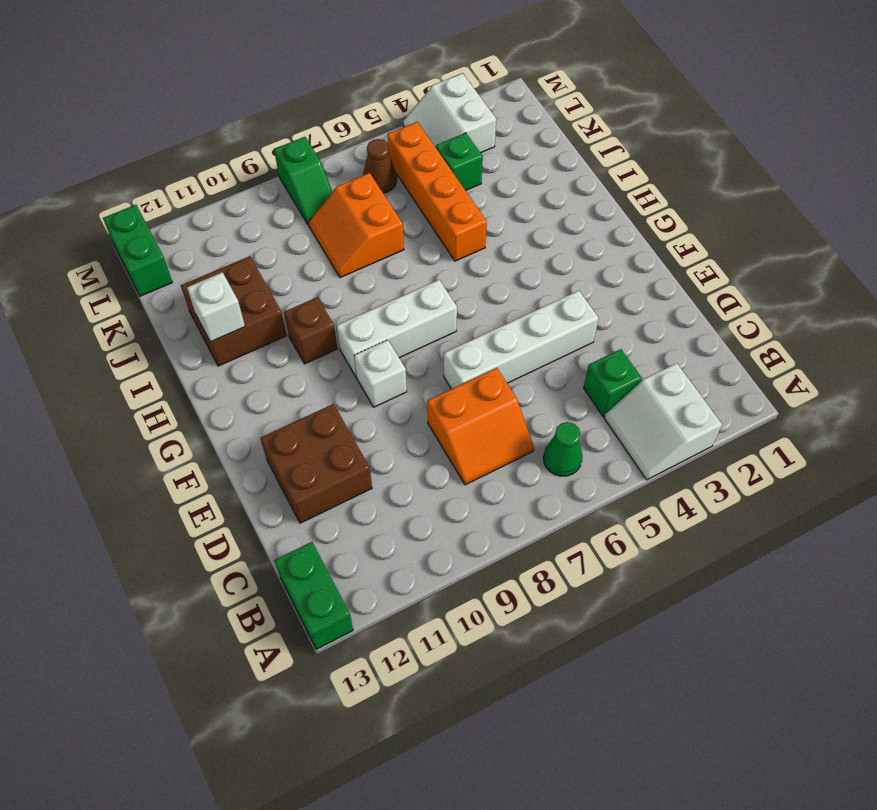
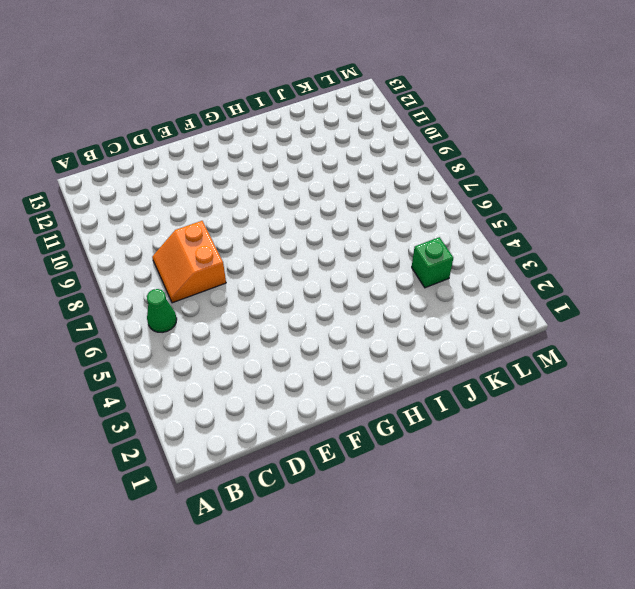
none -> white slope A3:B4 level 1 top 3
none -> green brick A13:B13 level 1
none -> green brick C4 level 1

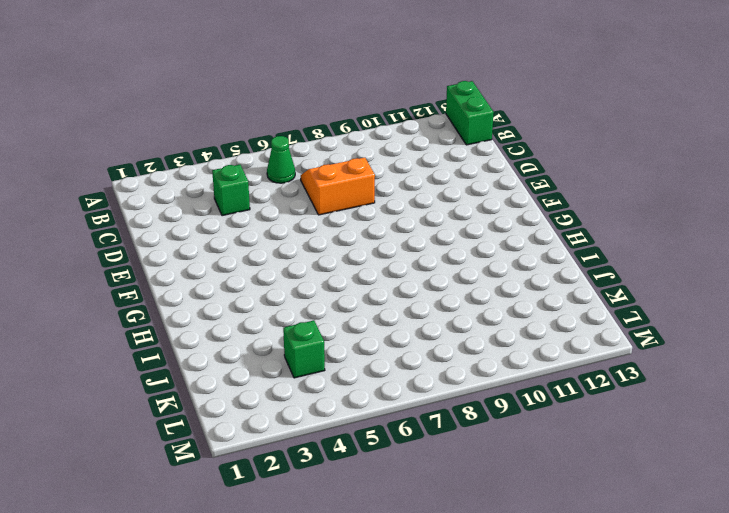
none -> white slope A3:B4 level 1 top 3
none -> brown brick D11:E12 level 1
none -> white brick E4:E7 level 1

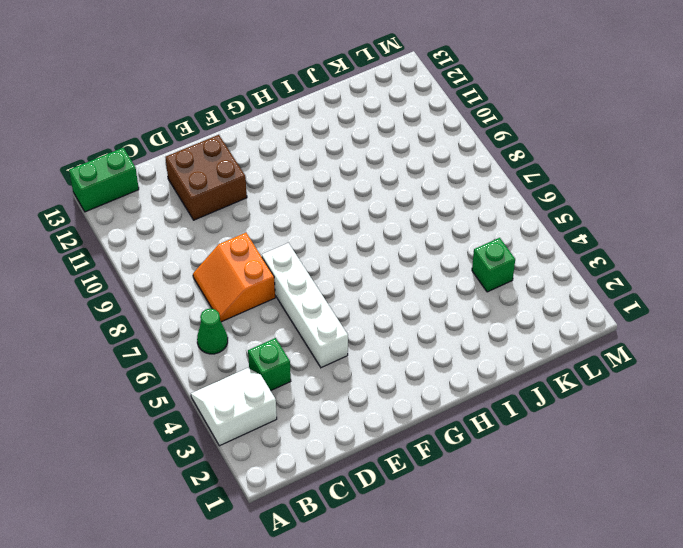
none -> white brick F9 level 1
none -> white brick G7:G9 level 1
none -> brown brick H10 level 1

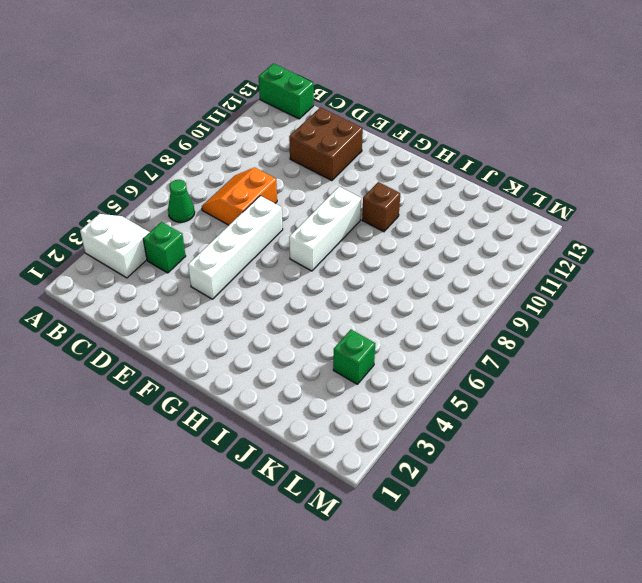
none -> white brick F9 level 1
none -> orange brick I5:L5 level 1
none -> brown brick I11:J12 level 1

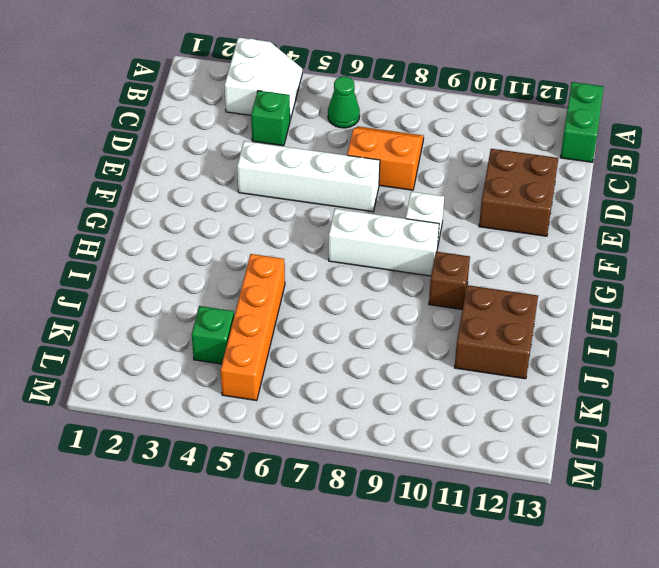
none -> orange slope J7:K8 level 1 top 7
none -> white slope L3:M4 level 1 top 3
none -> brown cone L6 level 1

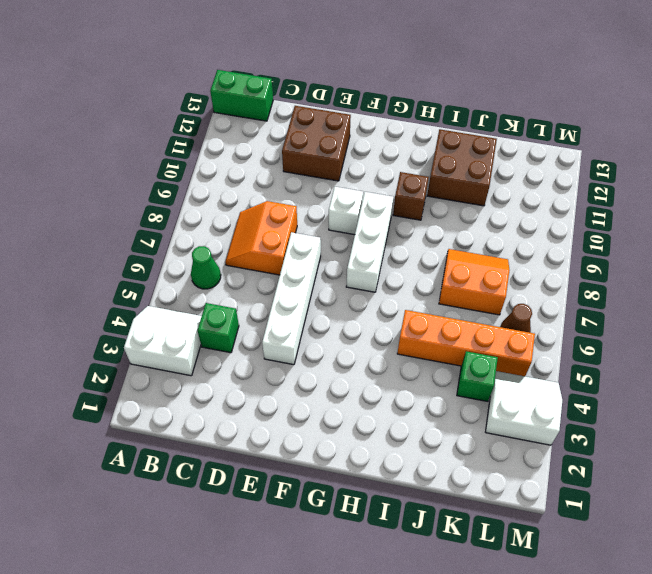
none -> green slope L8:M8 level 1 top M
none -> green brick L13:M13 level 1
none -> white brick I12 level 2

